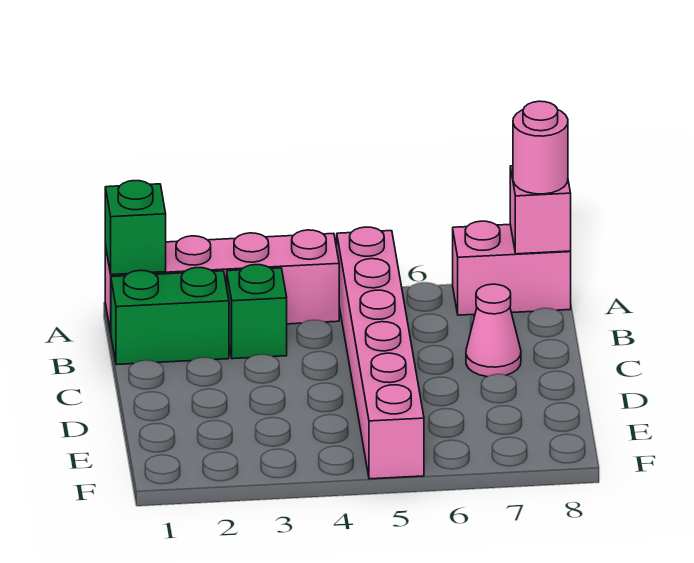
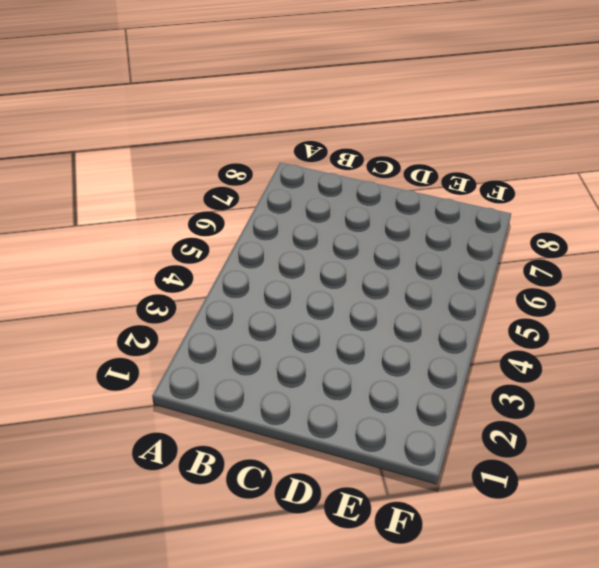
none -> pink brick A1:A4 level 1
none -> pink brick A5:F5 level 1

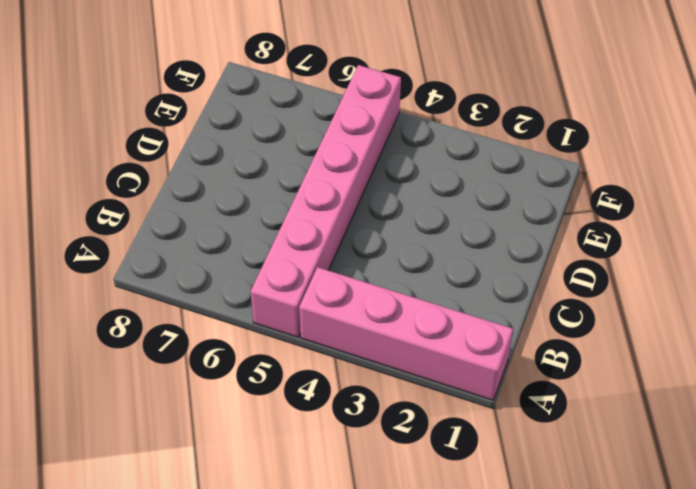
none -> pink brick A7:A8 level 1
none -> green brick B1:B2 level 1

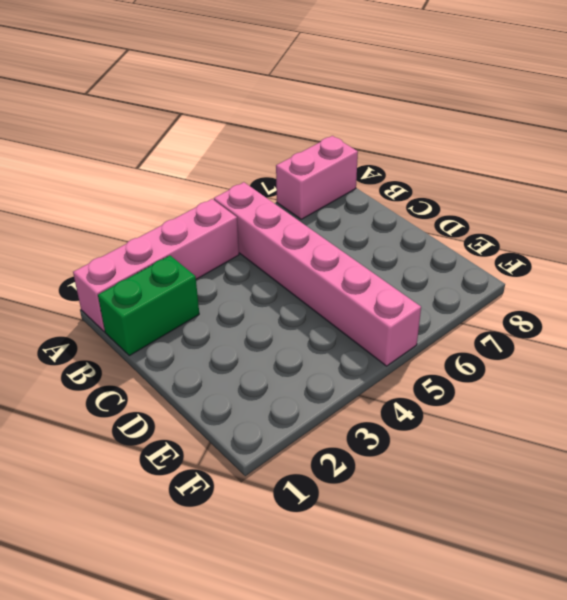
none -> green brick B3 level 1
none -> pink cone C7 level 1

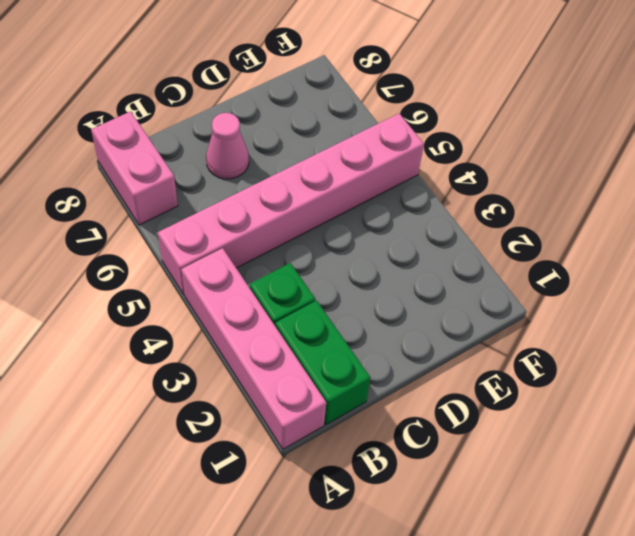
none -> green brick A1 level 2
none -> pink brick A8 level 2

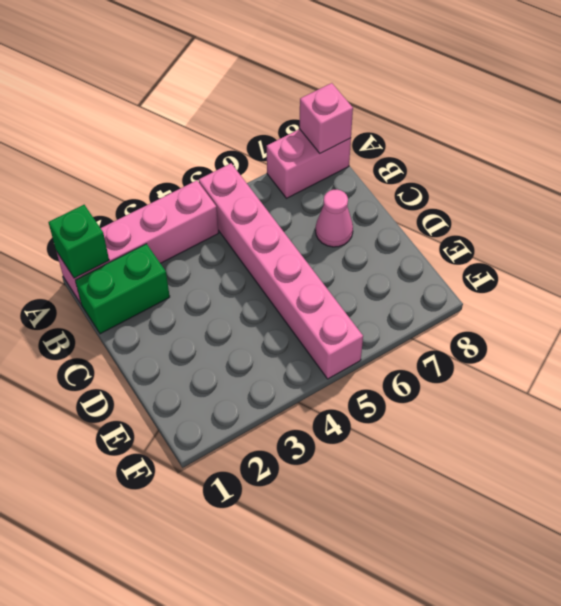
none -> green brick B3 level 1
none -> pink round brick A8 level 3

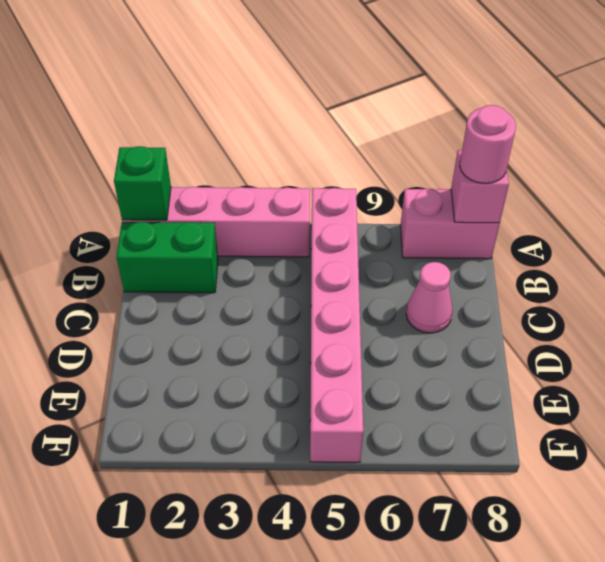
none -> green brick B3 level 1

